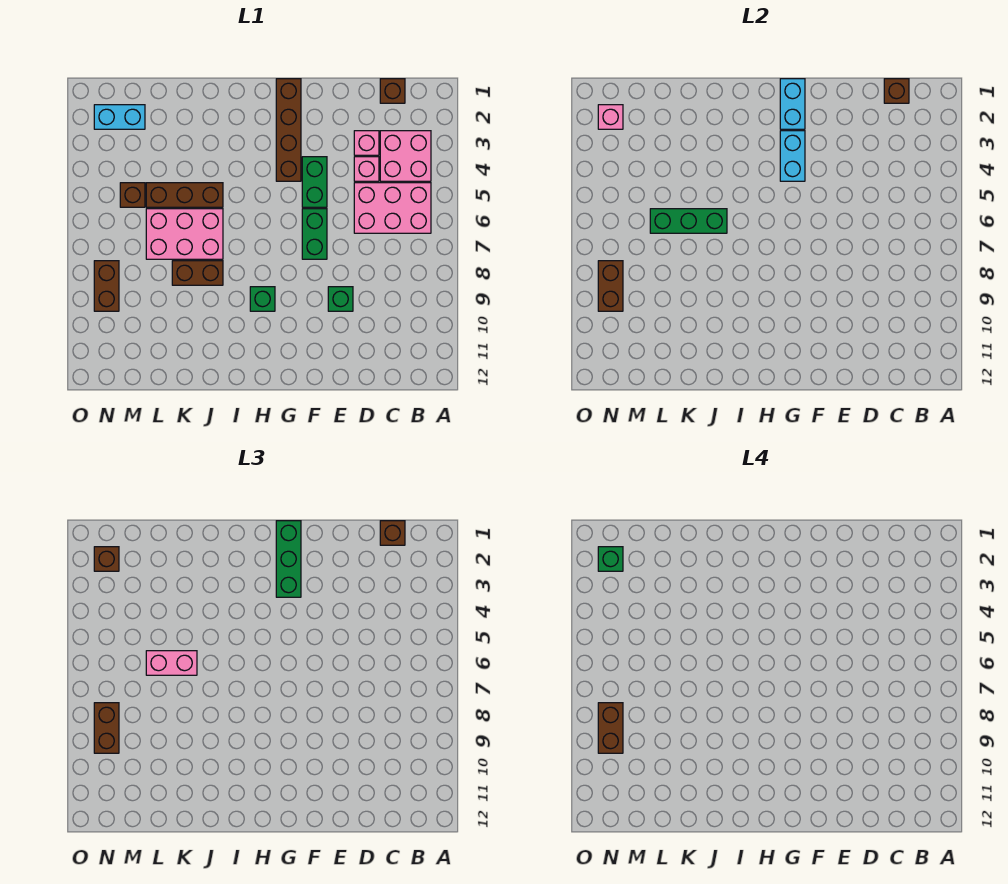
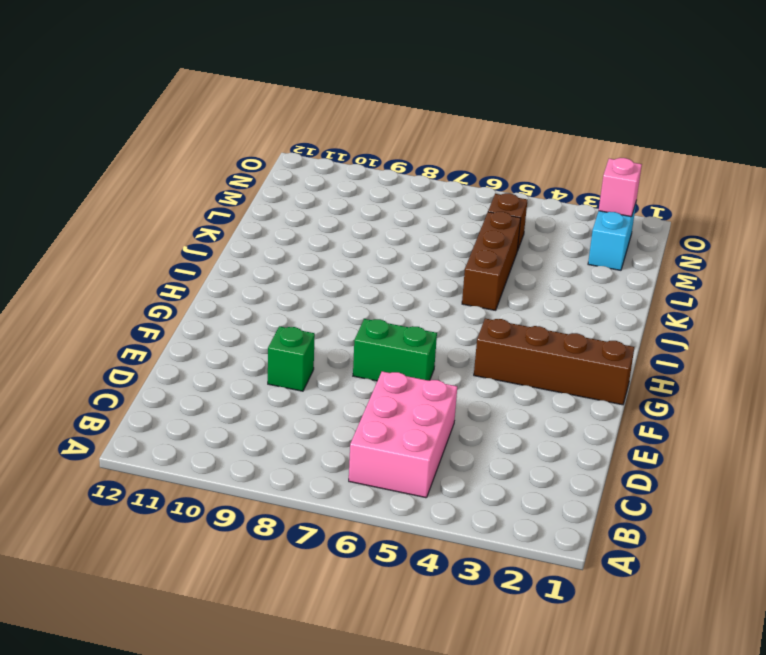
none -> pink brick B3:C4 level 1
none -> brown brick C1 level 1
none -> pink brick D3 level 1

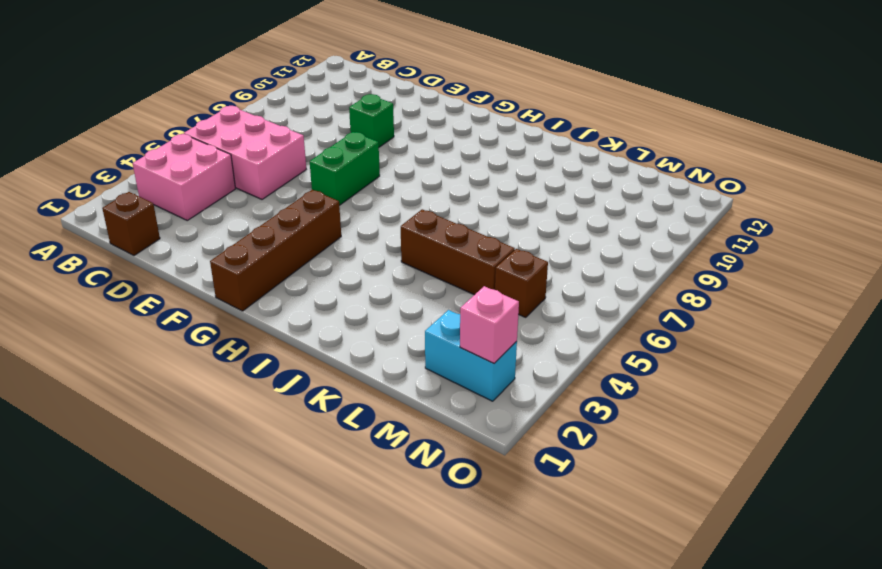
none -> pink brick D3 level 1
none -> pink brick D4 level 1
none -> green brick F4:F5 level 1

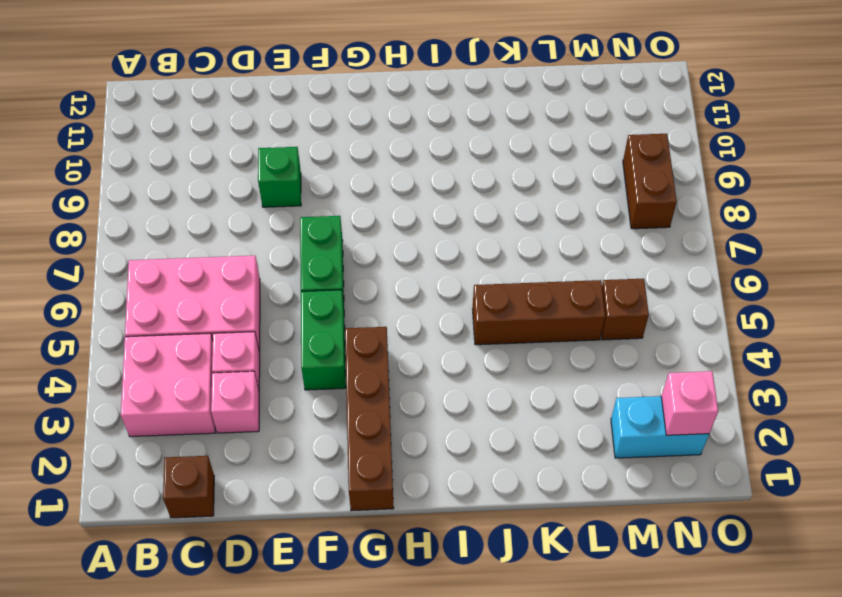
none -> green brick H9 level 1
none -> pink brick J6:L7 level 1
none -> brown brick J8:K8 level 1

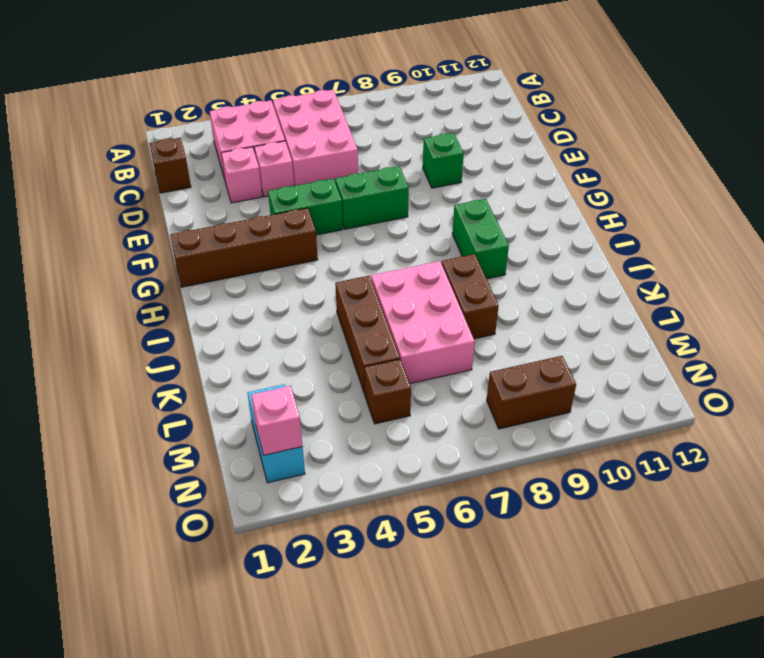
green brick H9:I9 level 1 -> green brick H9 level 1
none -> brown brick C1 level 2
none -> cyan brick G1:G2 level 2
none -> cyan brick G3:G4 level 2

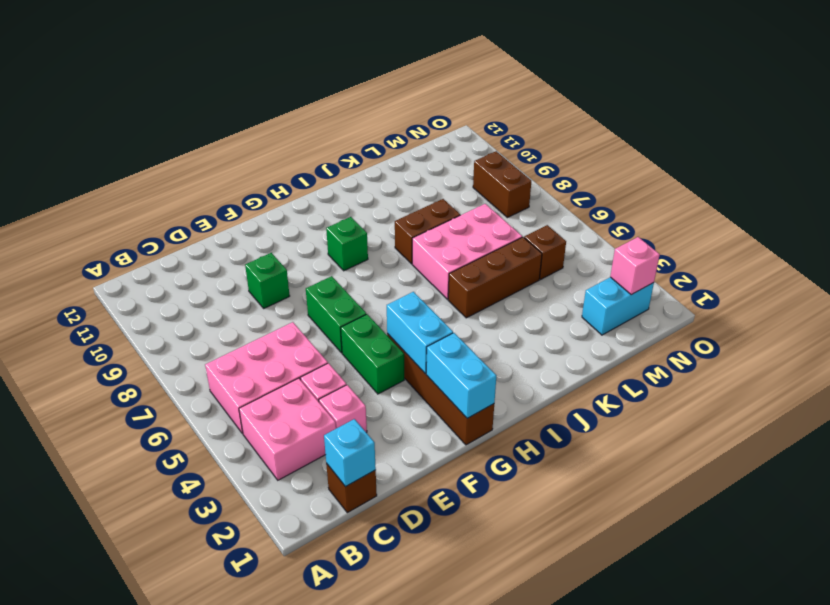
cyan brick C1 level 2 -> brown brick C1 level 2
none -> green brick J6:L6 level 2
none -> brown brick N8:N9 level 2
none -> brown brick C1 level 3

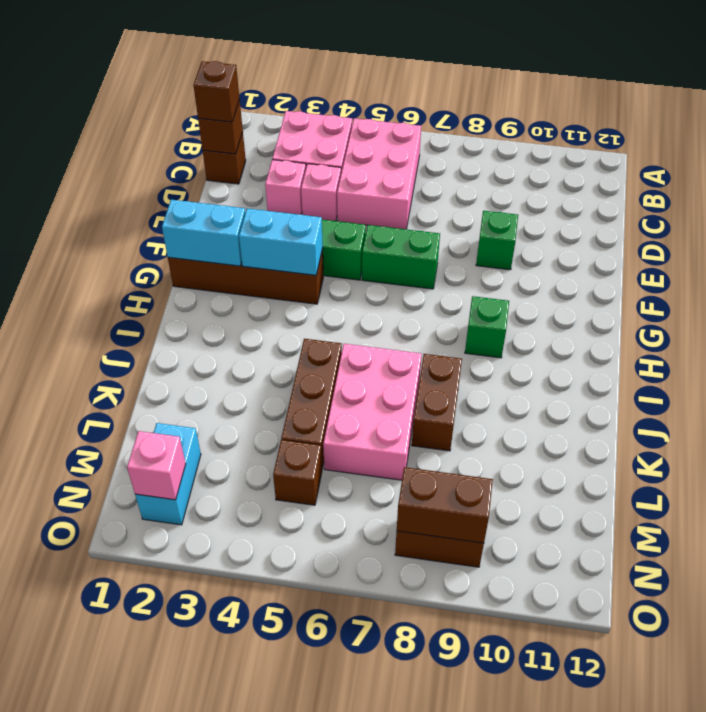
none -> green brick J6:L6 level 2
none -> green brick G1:G3 level 3
none -> pink brick K6:L6 level 3

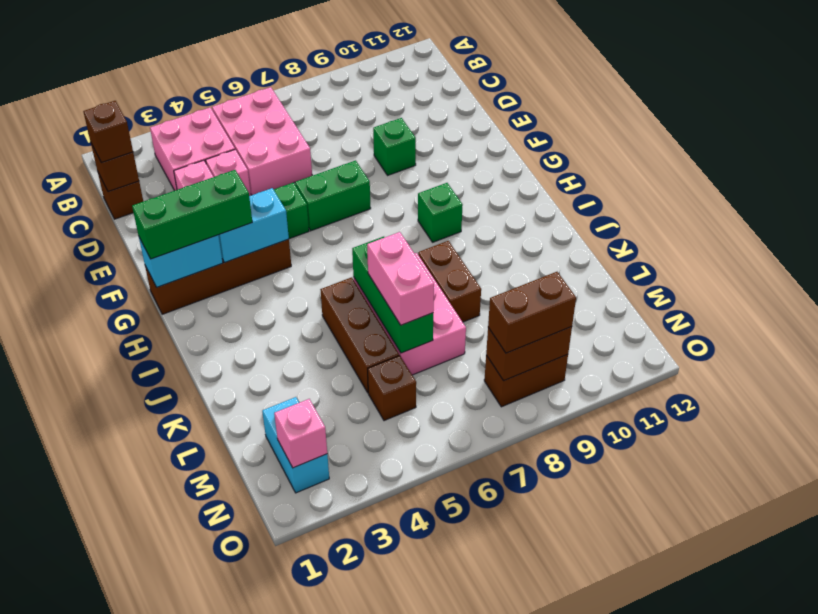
none -> brown brick N2 level 3
none -> green brick N2 level 4
none -> brown brick N8:N9 level 4

